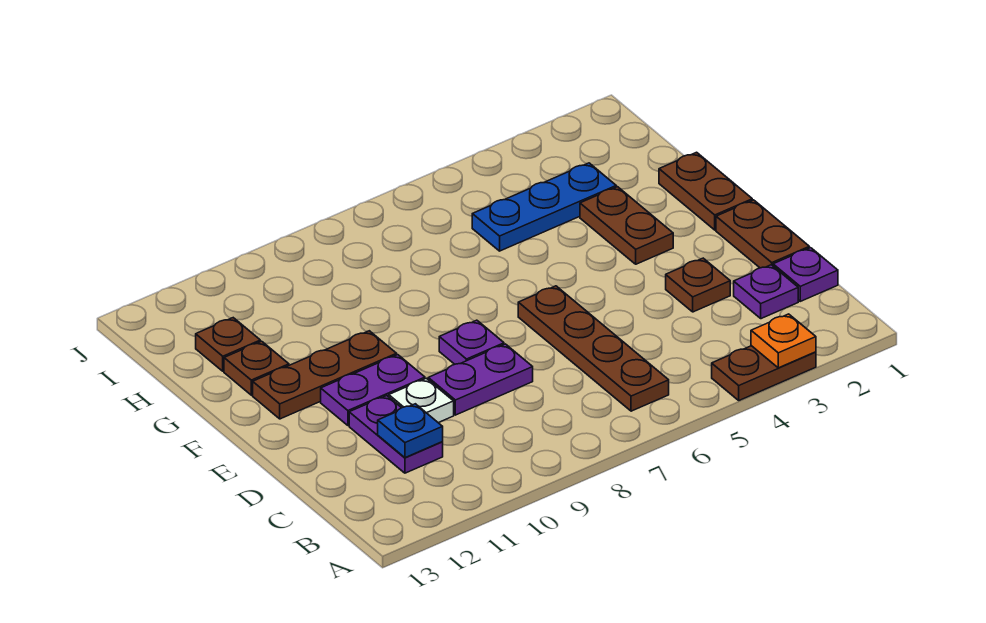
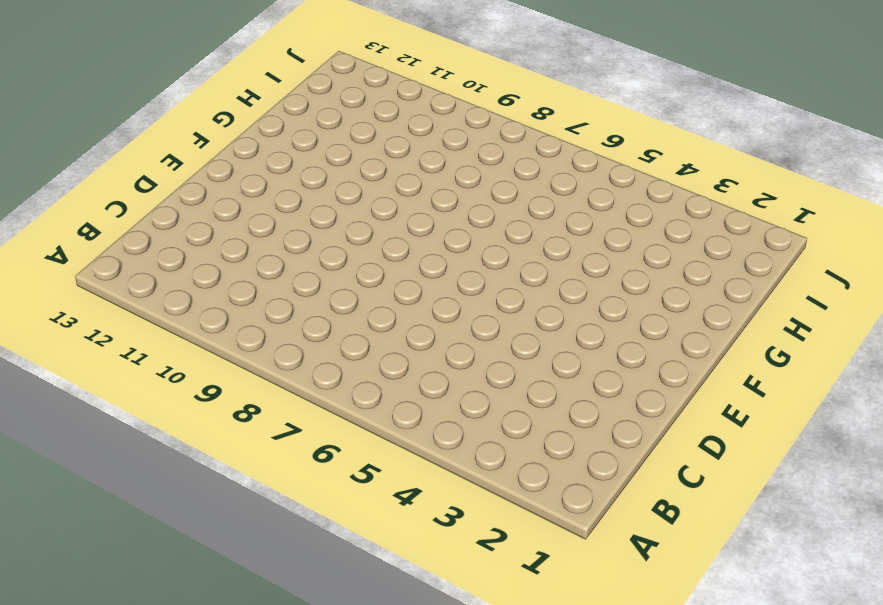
none -> brown plate A3:A4 level 1
none -> brown plate B6:E6 level 1
none -> purple plate C1 level 1

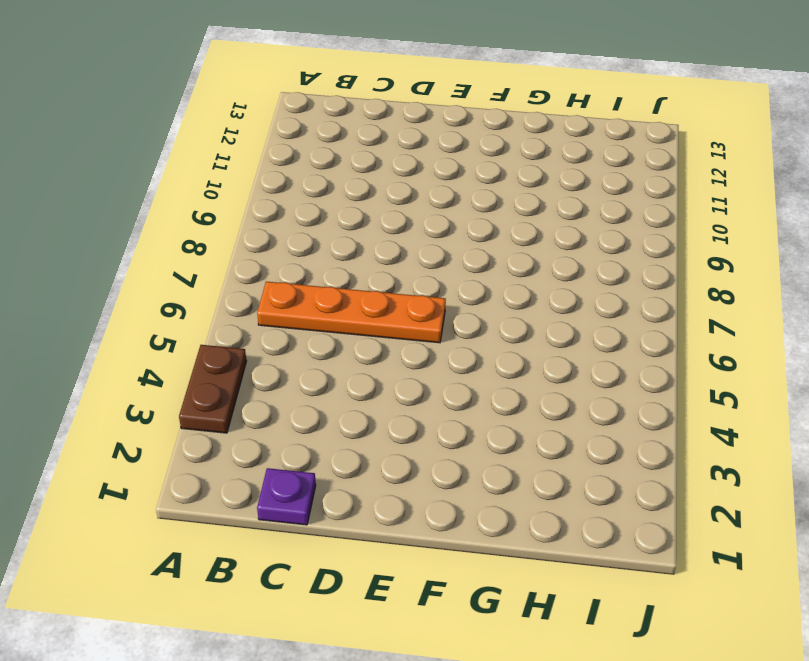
orange plate B6:E6 level 1 -> brown plate B6:E6 level 1
none -> purple plate C2 level 1
none -> purple plate C11:D11 level 1
none -> brown plate D1:E1 level 1

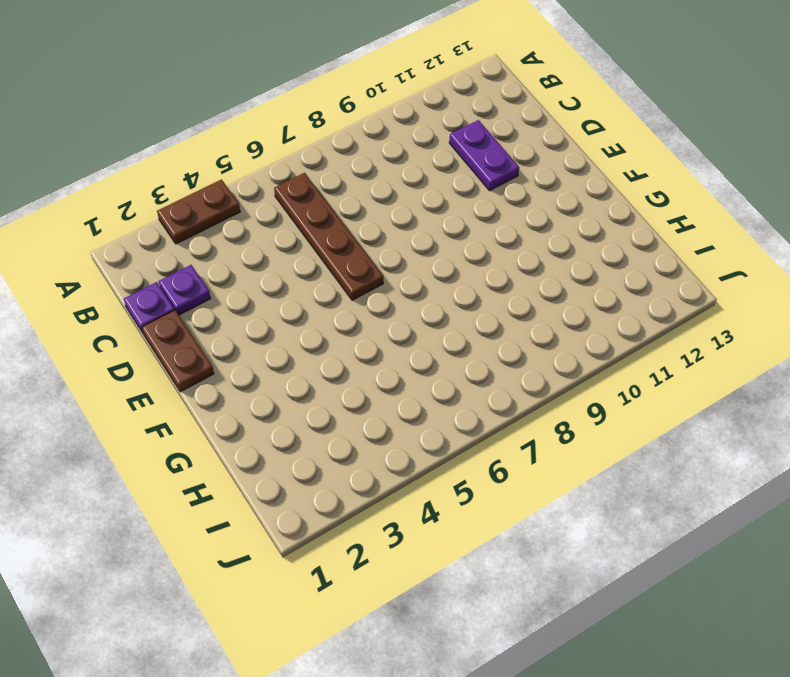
none -> brown plate D3 level 1
none -> purple plate D8:D9 level 1
none -> white plate D10 level 1

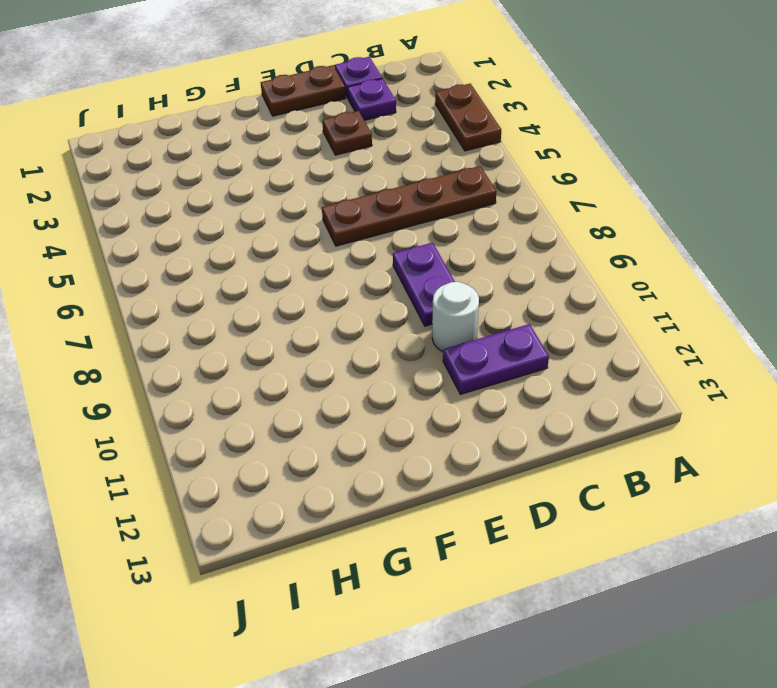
white round brick D10 level 1 -> white plate D10 level 1
none -> purple plate E8 level 1
none -> purple plate E10:E11 level 1
none -> brown plate F1:G1 level 1

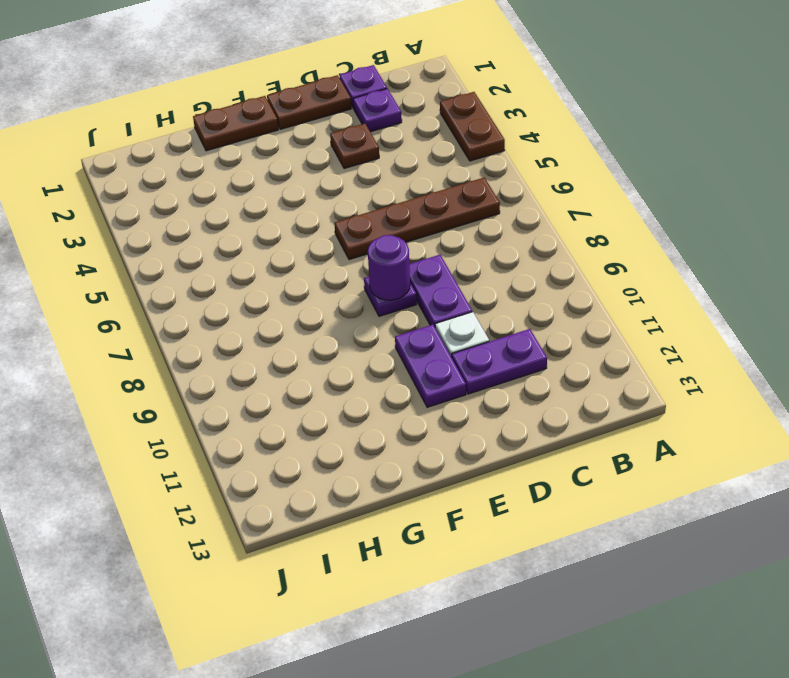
purple round brick E8 level 2 -> none
none -> brown plate F3:G3 level 1
none -> brown plate F10:F12 level 1
none -> brown plate G12 level 1

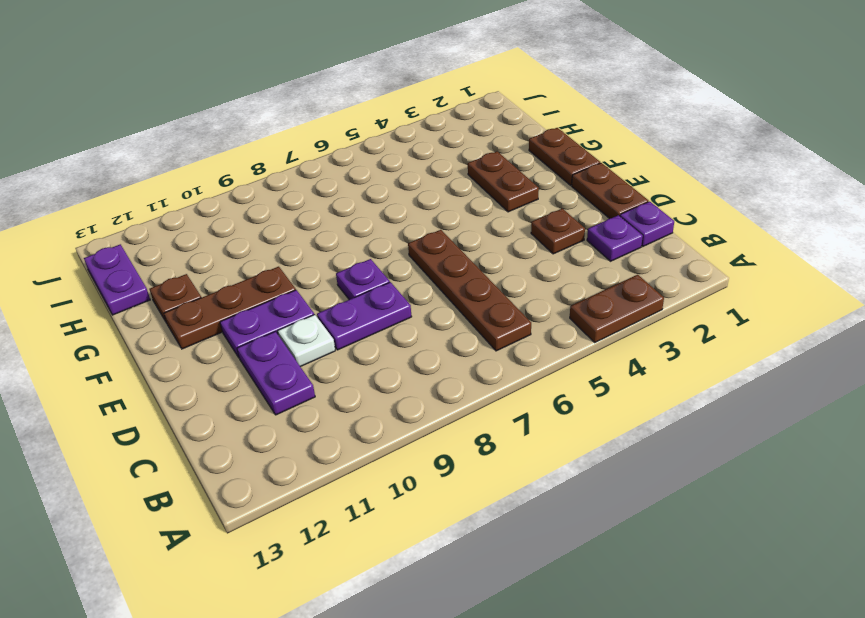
purple plate H13:I13 level 1 -> none
none -> blue plate H3:H5 level 1
none -> brown plate H12 level 1
none -> orange plate A3 level 2

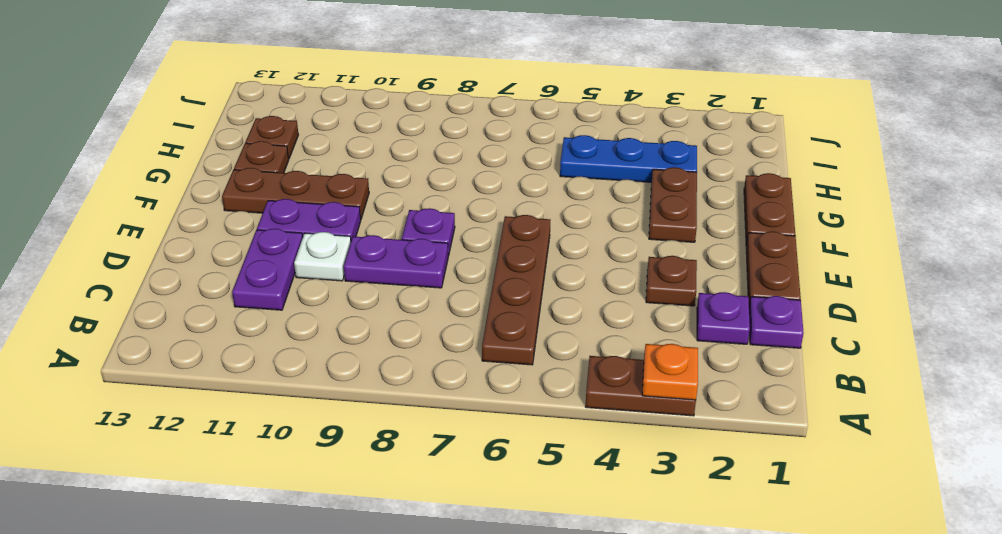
none -> blue plate C11 level 2

